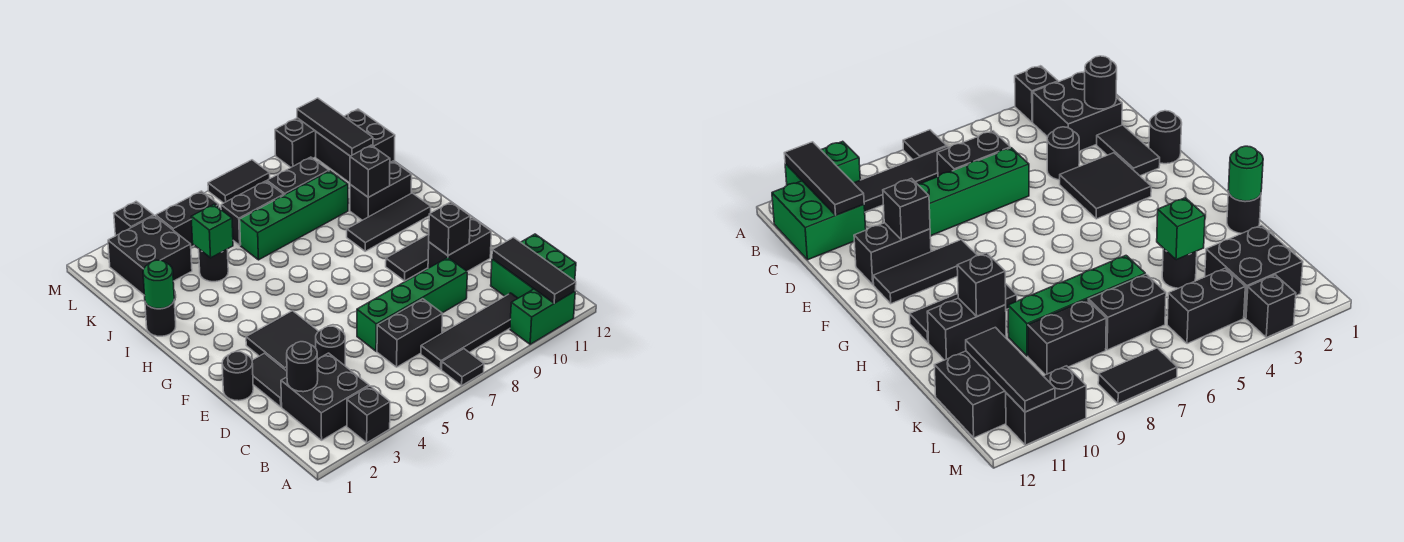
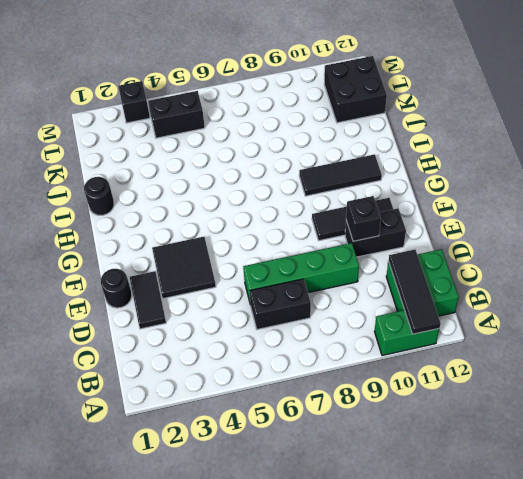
none -> black brick A3 level 1
none -> black tile A7 level 1
none -> black brick B2:C3 level 1
none -> black tile B7:B10 level 1

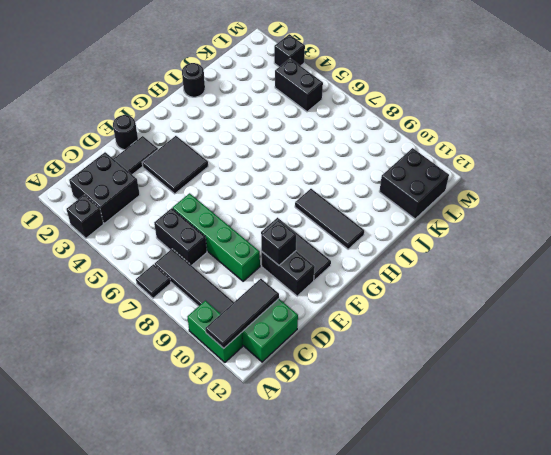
none -> black round brick D4 level 1
none -> black brick I10:I11 level 1
none -> black round brick J4 level 1
none -> green brick J6:J9 level 1

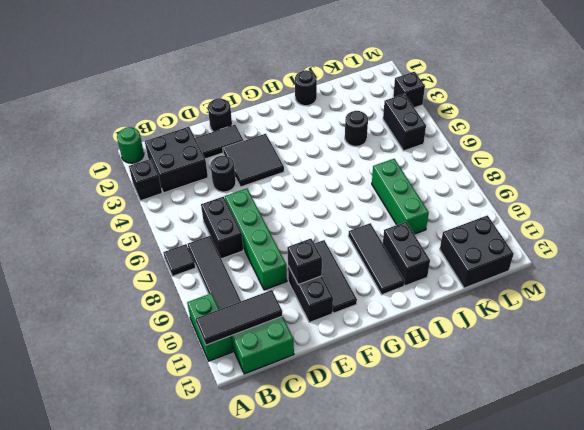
green round brick A1 level 1 -> green round brick I1 level 2
green brick J7:J9 level 1 -> green brick J6:J9 level 1
none -> black brick K2:L3 level 1
none -> black brick K6:K7 level 1
none -> black brick K8:K9 level 1
none -> black tile M7:M8 level 1

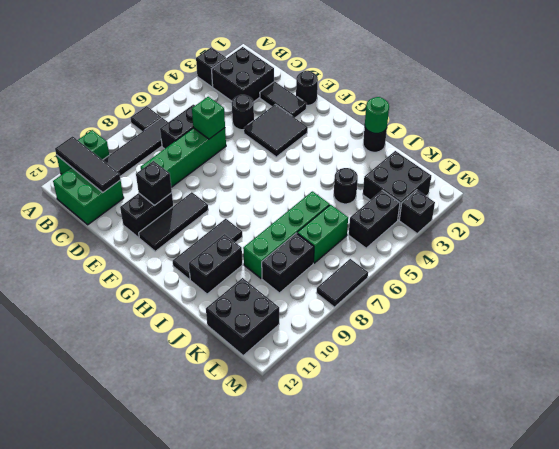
green brick D6 level 2 -> green brick J4 level 2
green brick K6:K7 level 1 -> black brick K6:K7 level 1
none -> black brick M10:M11 level 1
none -> black round brick C2 level 2
none -> black brick I10 level 2
none -> black tile K11:M11 level 2

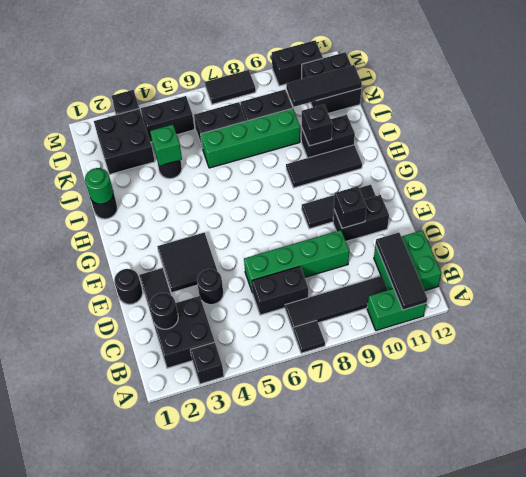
black tile K10:K12 level 2 -> black tile K11:M11 level 2

